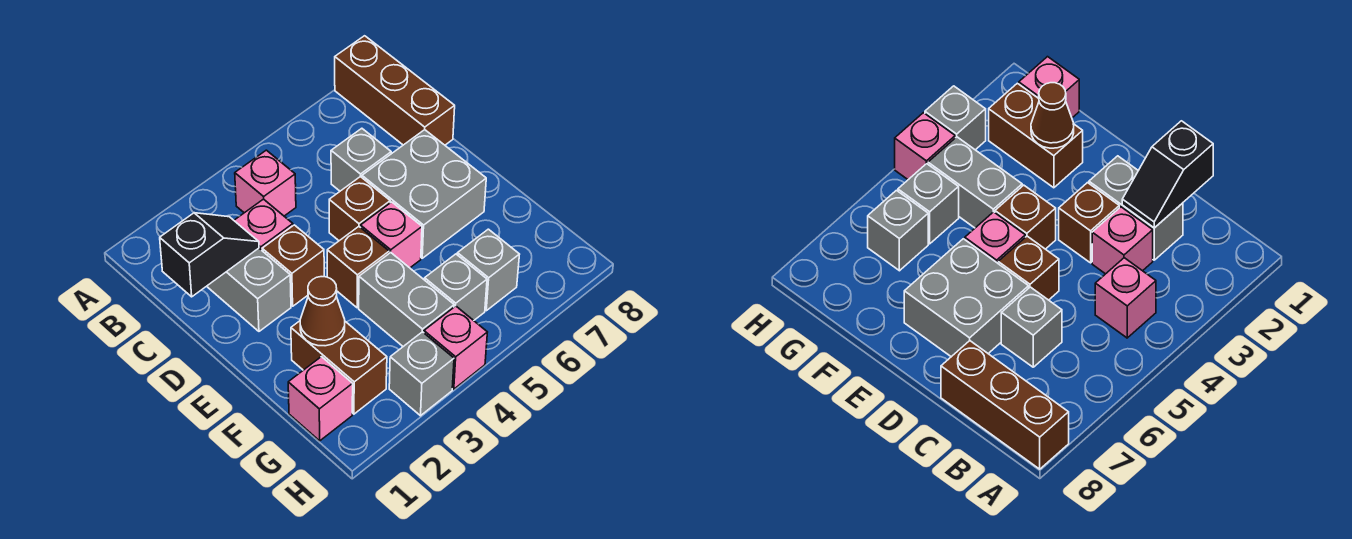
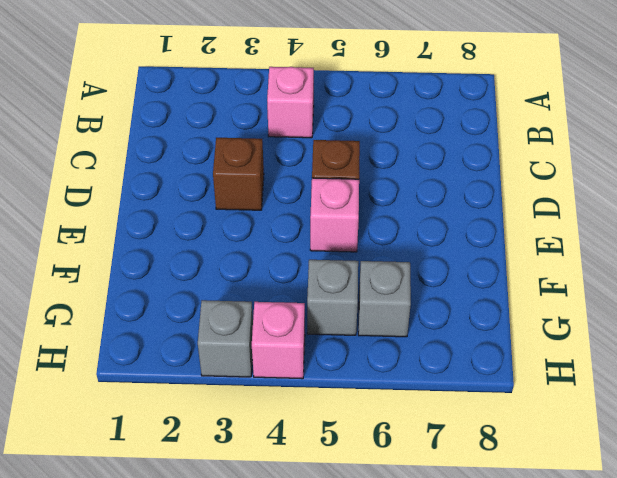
none -> brown brick A8:C8 level 1
none -> grey brick C2:D2 level 1
none -> pink brick C3 level 1

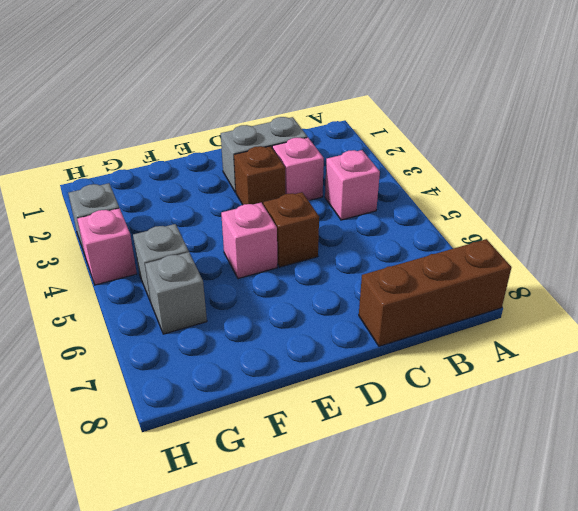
none -> grey brick C6 level 1
none -> grey brick D6:E7 level 1
none -> brown brick E4 level 1

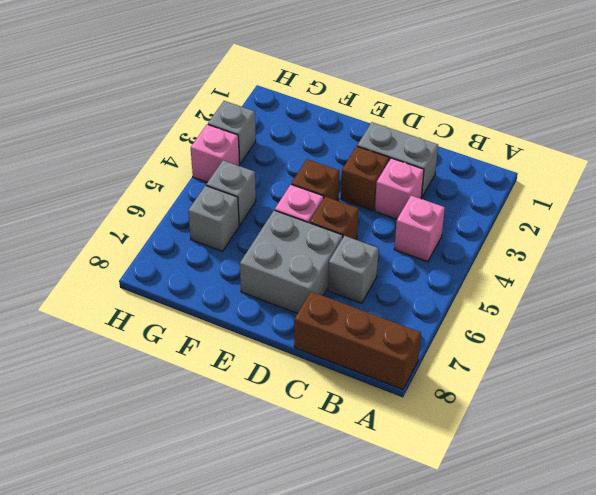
none -> brown brick F2:G2 level 1
none -> grey brick F4:G4 level 1
none -> pink brick G1 level 1

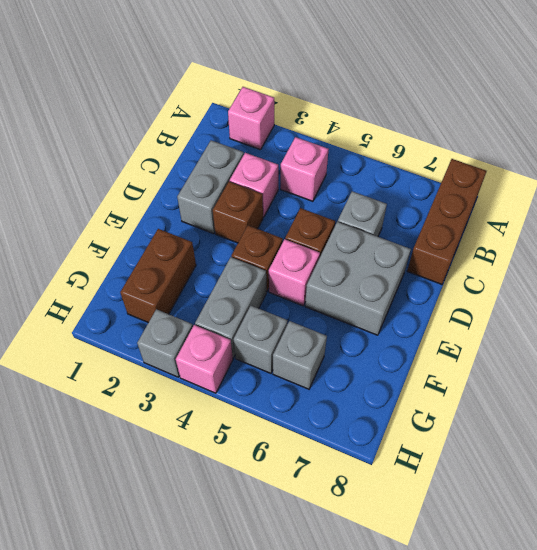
pink brick A2 level 1 -> pink brick G1 level 1
none -> black slope C1:C2 level 2 top 1
none -> brown cone F2 level 2

